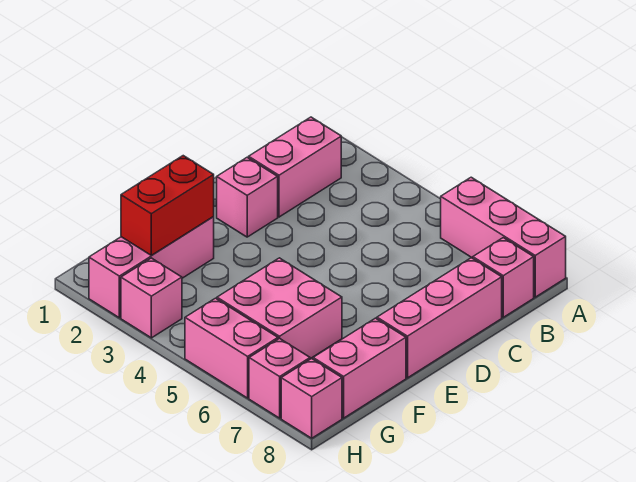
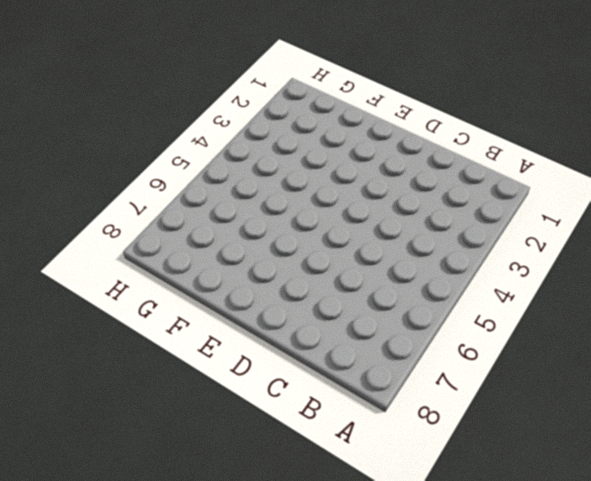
none -> pink brick A6:A8 level 1
none -> pink brick B2:C2 level 1
none -> pink brick B8 level 1

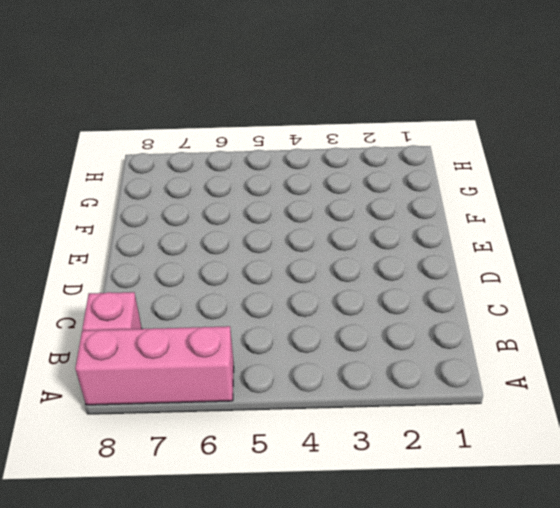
none -> pink brick B2:C2 level 1
none -> pink brick C8:E8 level 1
none -> pink brick D2 level 1

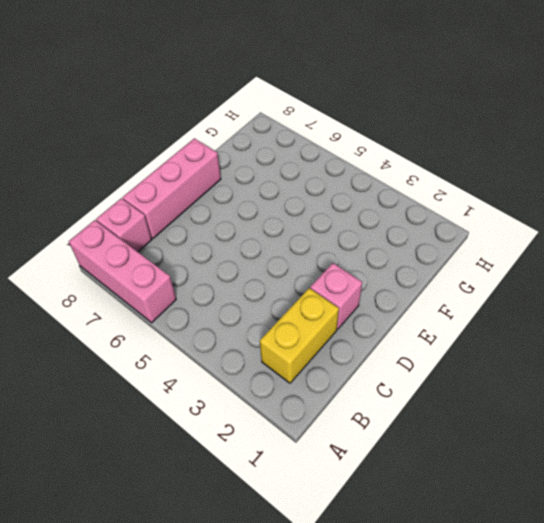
yellow brick B2:C2 level 1 -> pink brick B2:C2 level 1
none -> pink brick F2:H2 level 1
none -> pink brick F5:G6 level 1
none -> pink brick F8:G8 level 1

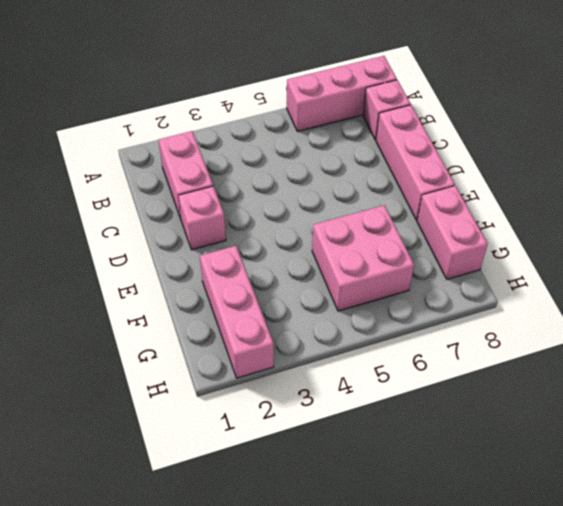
none -> pink brick H3 level 1
none -> pink brick H5:H6 level 1
none -> pink brick H7 level 1

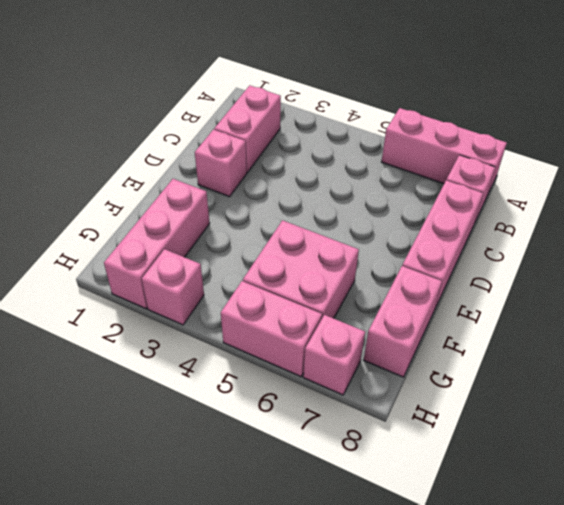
none -> pink brick H8 level 1
none -> red brick F2:G2 level 2

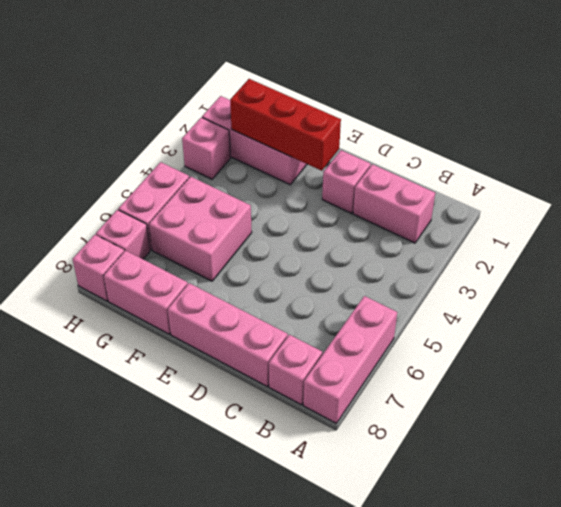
red brick E2:G2 level 2 -> red brick F2:G2 level 2

